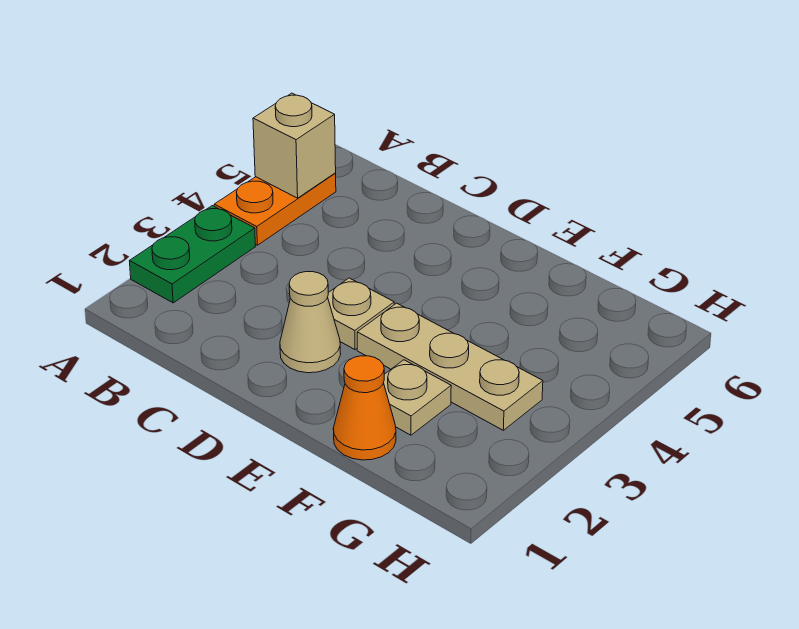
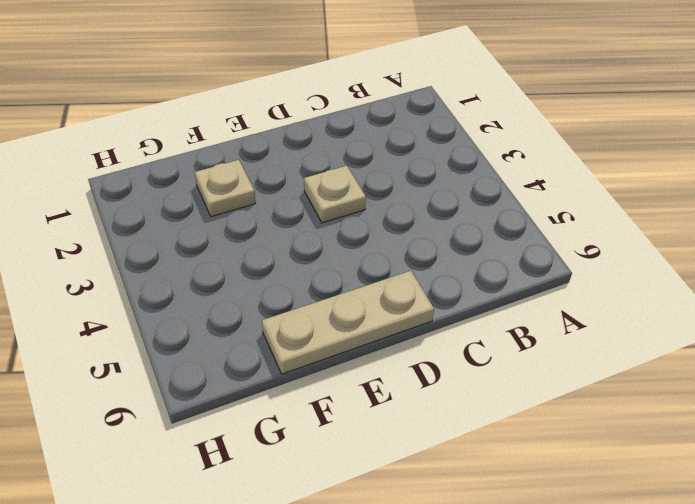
tan plate D6:F6 level 1 -> tan plate E3:G3 level 1
none -> green plate A2:A3 level 1
none -> orange plate A4:A5 level 1

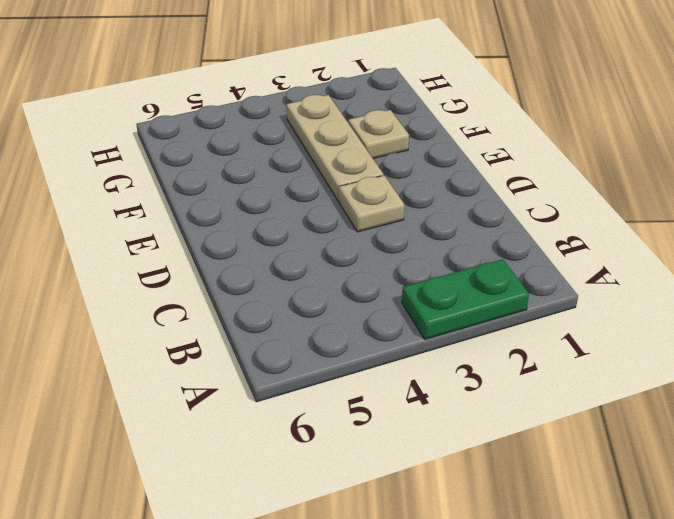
none -> orange plate A4:A5 level 1
none -> tan cone D2 level 1

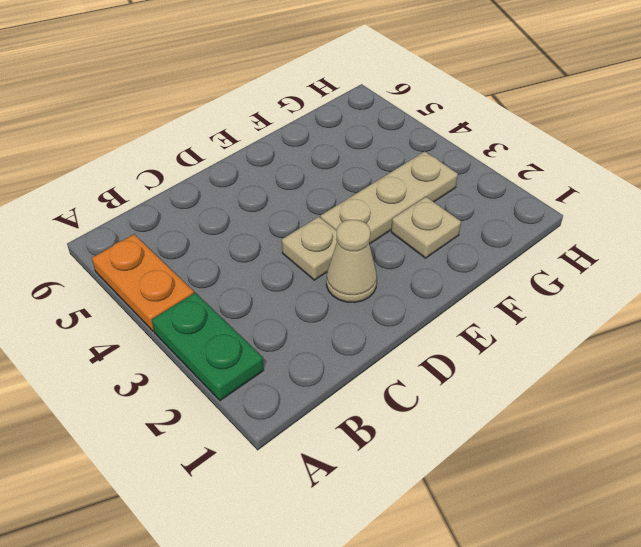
none -> orange cone F1 level 1
none -> tan brick A5 level 2

